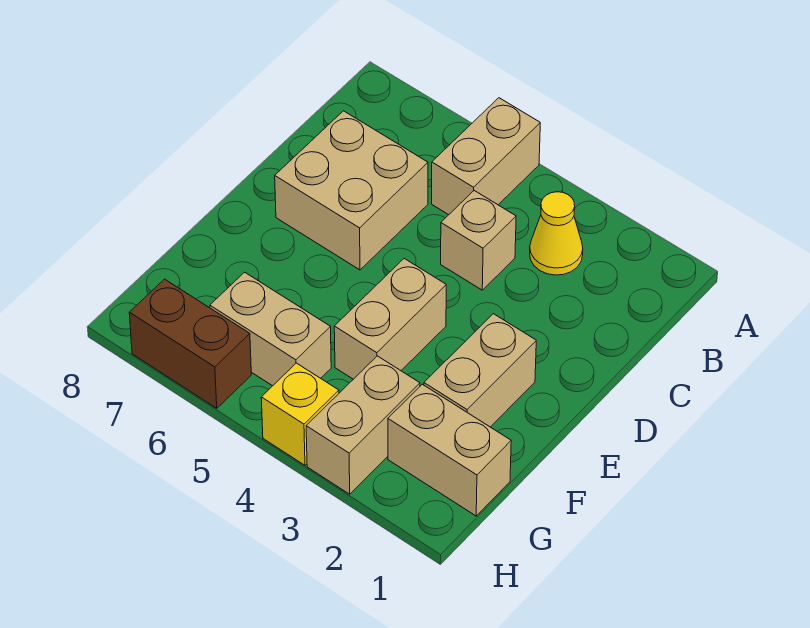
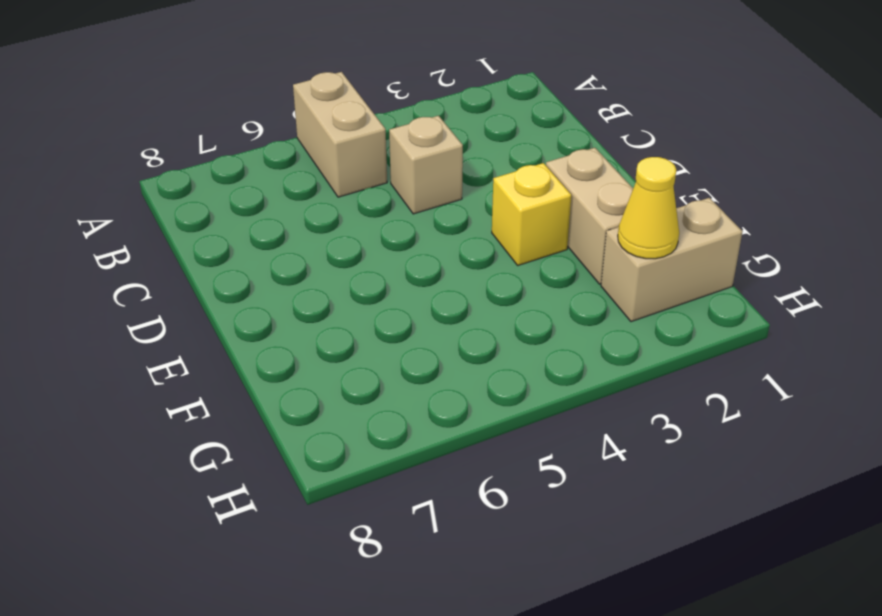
yellow brick E3 level 1 -> yellow brick H4 level 1
yellow cone G2 level 2 -> yellow cone B3 level 1
none -> tan brick C6:D7 level 1
none -> tan brick E4:F4 level 1

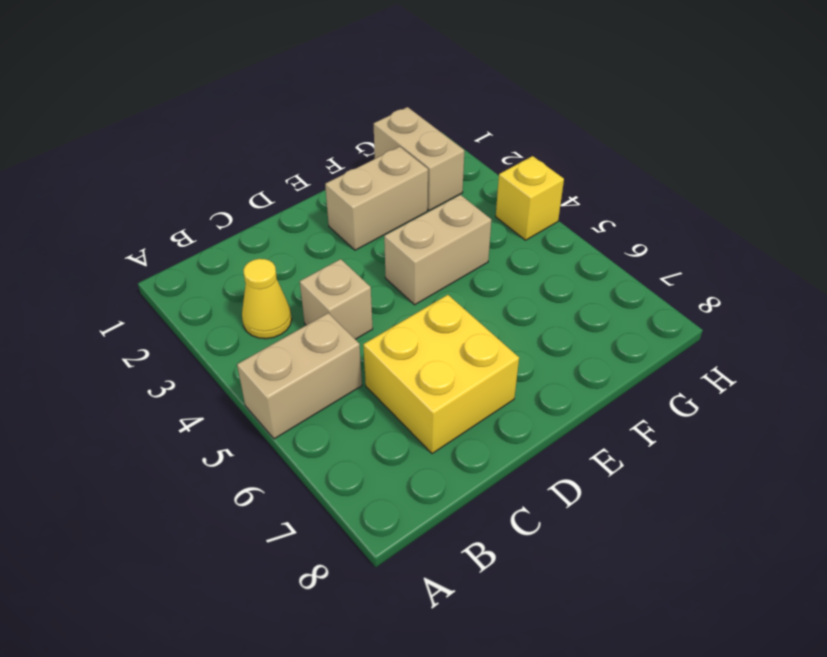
yellow brick C6:D7 level 1 -> tan brick C6:D7 level 1
none -> tan brick G3:H3 level 1
none -> tan brick G5:G6 level 1

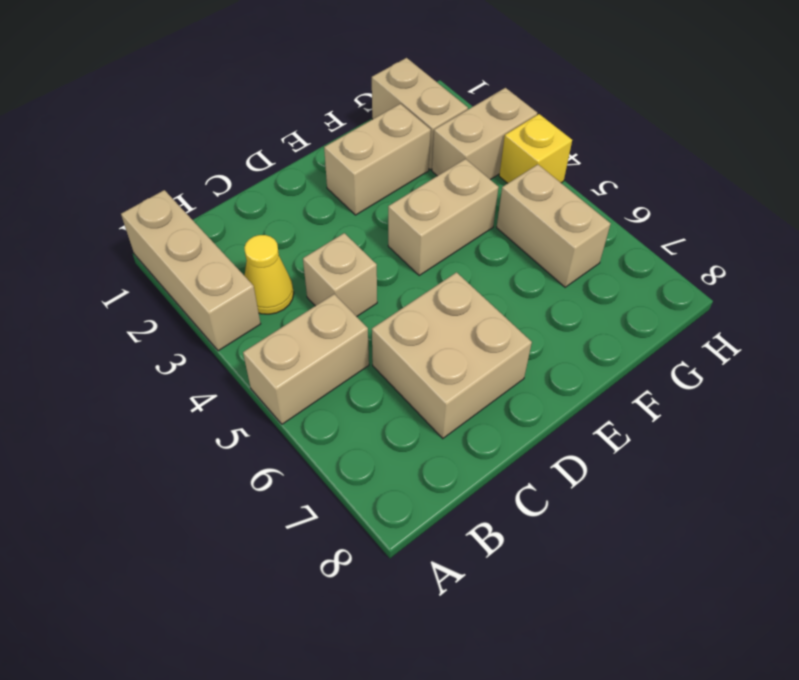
tan brick A1:A3 level 1 -> none
none -> brown brick H6:H7 level 1

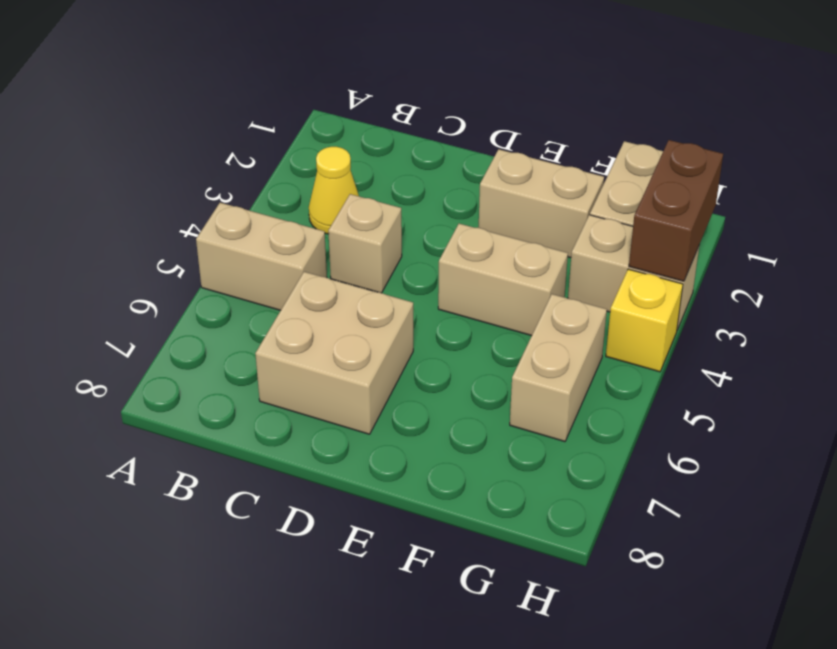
brown brick H2:H3 level 2 -> brown brick H6:H7 level 1

